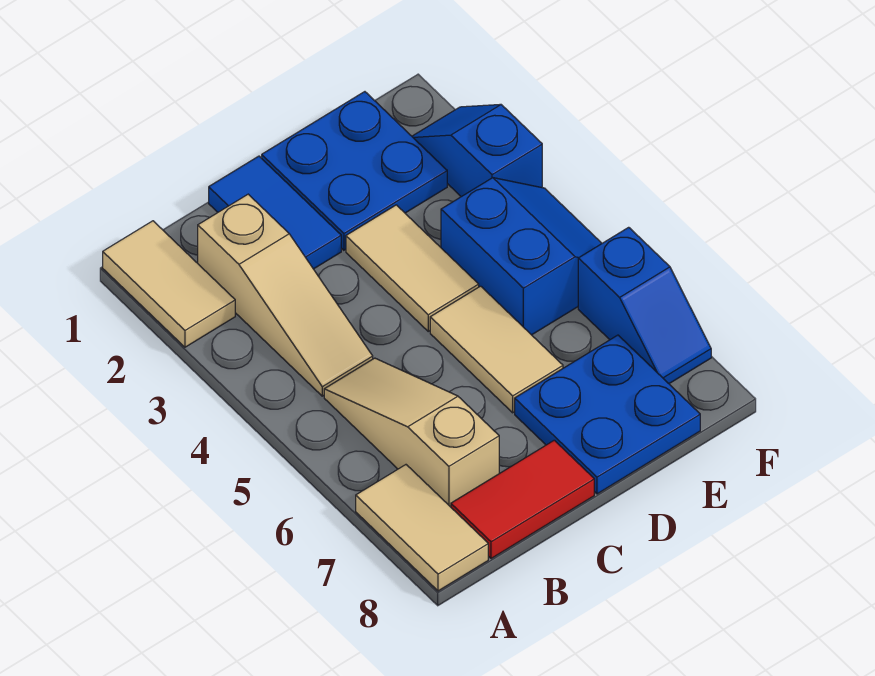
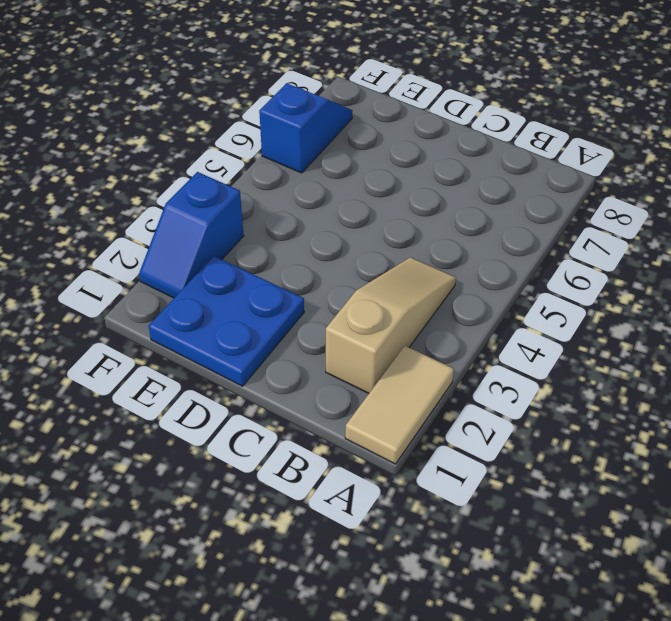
none -> tan tile A7:A8 level 1
none -> tan slope B5:B7 level 1 top 7
none -> red tile B8:C8 level 1

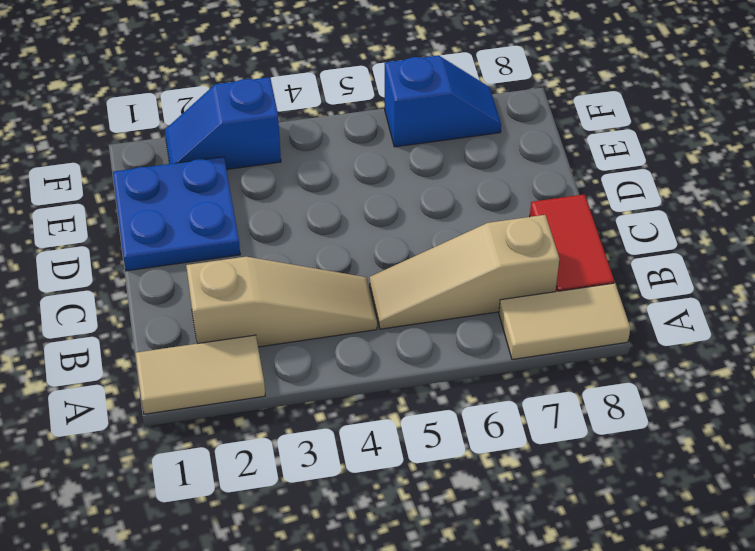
none -> blue tile C1:C2 level 1
none -> tan tile D3:D4 level 1
none -> tan tile D5:D6 level 1

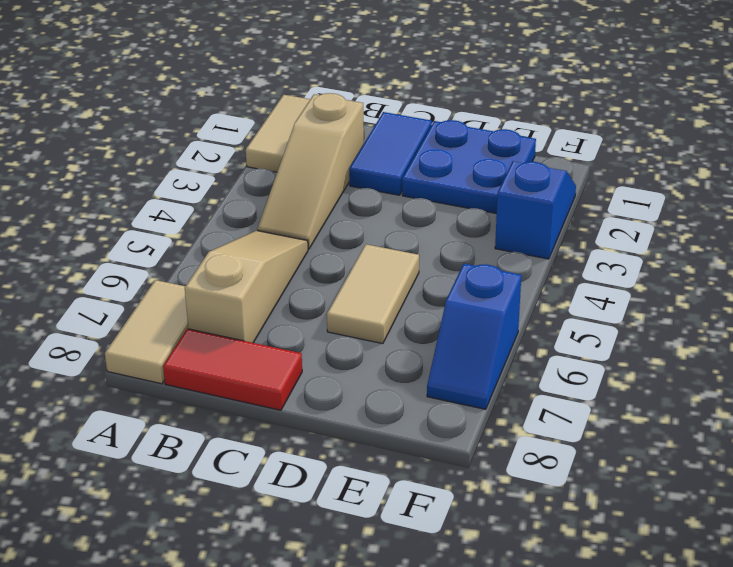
none -> tan tile D3:D4 level 1
none -> blue plate D7:E8 level 1
none -> blue slope E4:F5 level 1 top E

